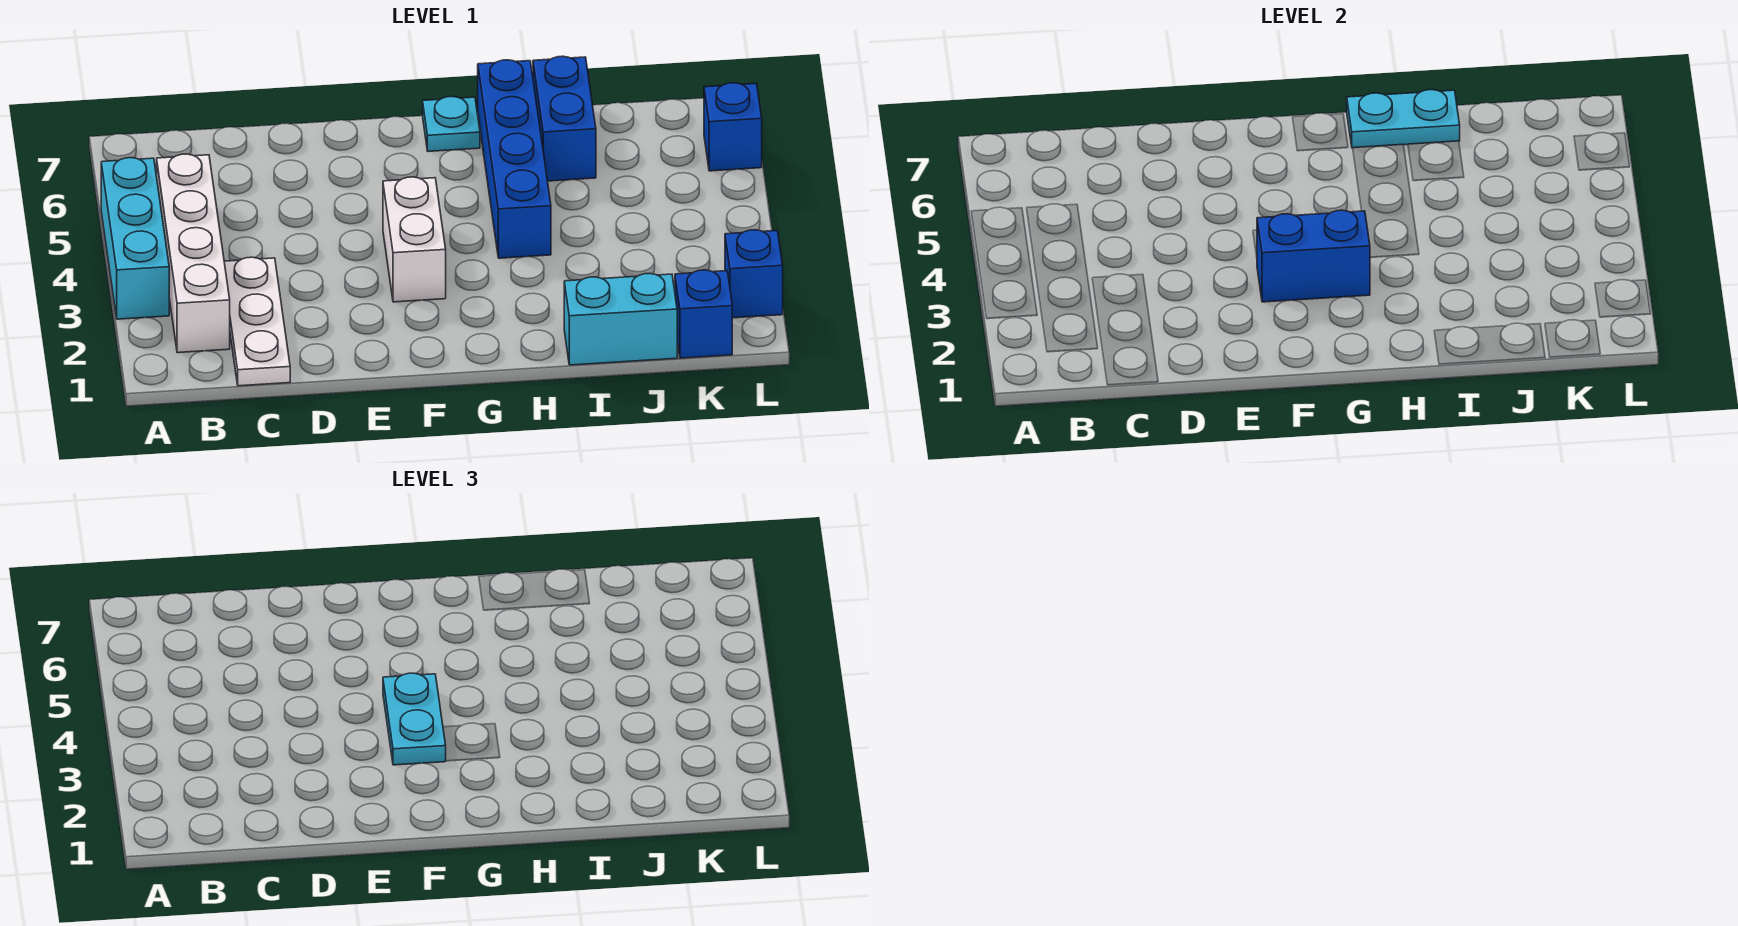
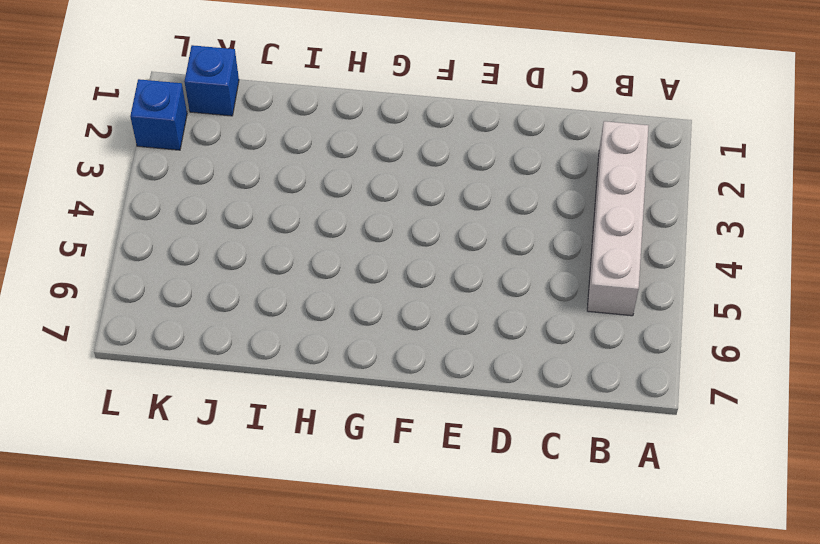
none -> cyan brick A3:A5 level 1
none -> white plate C1:C3 level 1
none -> white brick F3:F4 level 1

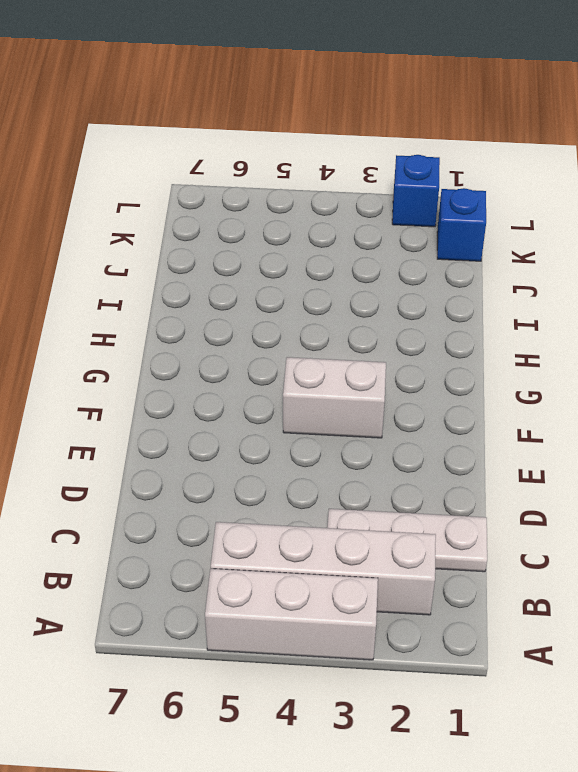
white brick A3:A5 level 1 -> cyan brick A3:A5 level 1
none -> cyan plate G7 level 1
none -> blue brick H4:H7 level 1
none -> cyan brick I1:J1 level 1

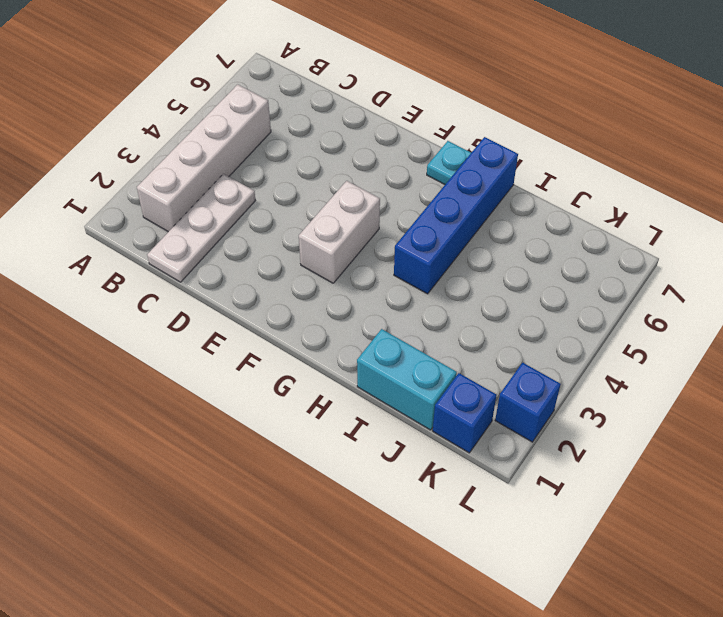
none -> cyan brick A3:A5 level 1
none -> blue brick I6:I7 level 1
none -> blue brick L6 level 1

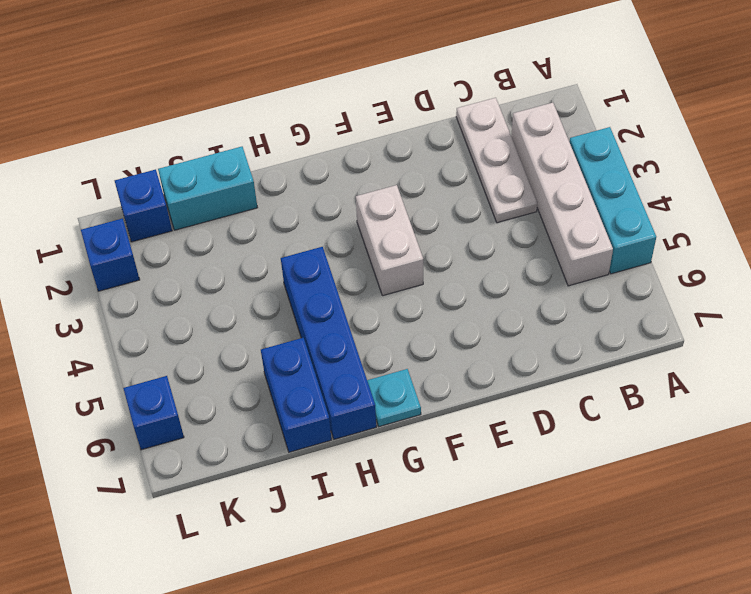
none -> blue brick F3:G3 level 2
none -> cyan plate H7:I7 level 2
none -> cyan plate F3:F4 level 3

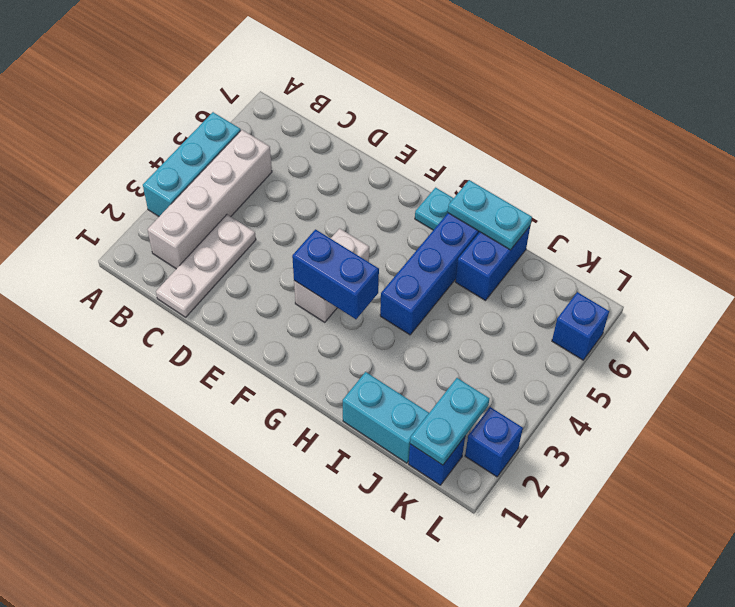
cyan plate K1:K2 level 2 -> cyan plate F3:F4 level 3

